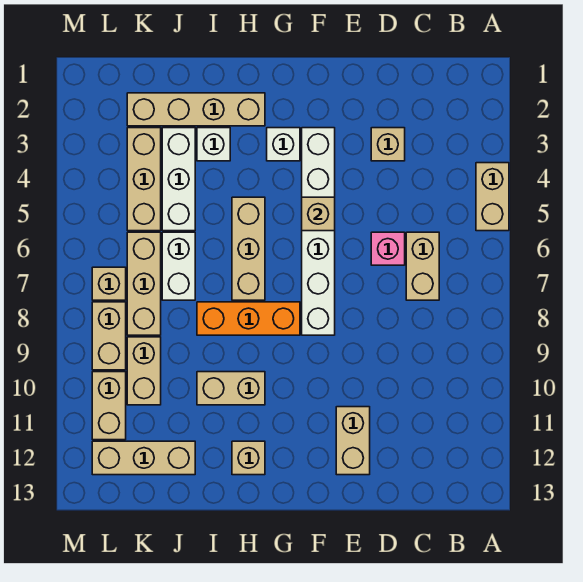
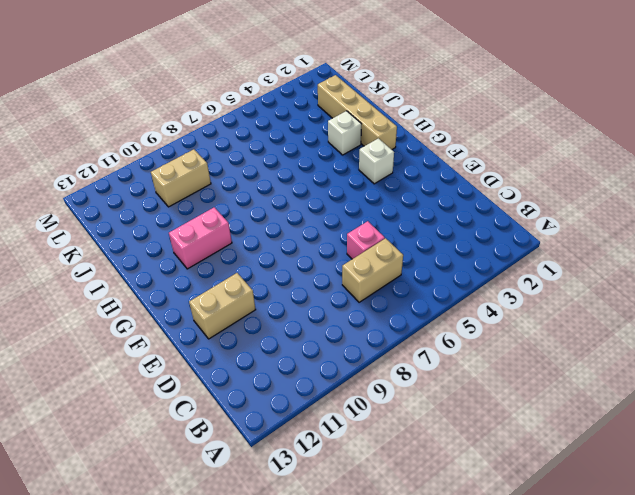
pink brick H10:H11 level 1 -> tan brick H10:I10 level 1
none -> tan brick A4:A5 level 1
none -> tan brick D3 level 1
none -> white brick F3:F8 level 1

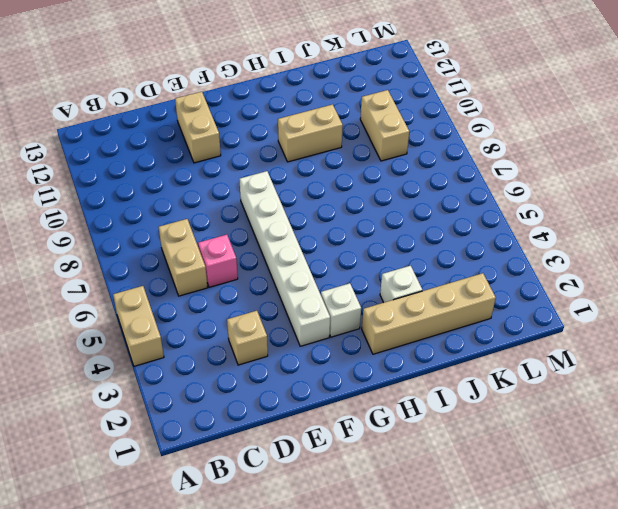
none -> orange brick G8:I8 level 1
none -> tan brick H5:H7 level 1
none -> tan brick H12 level 1

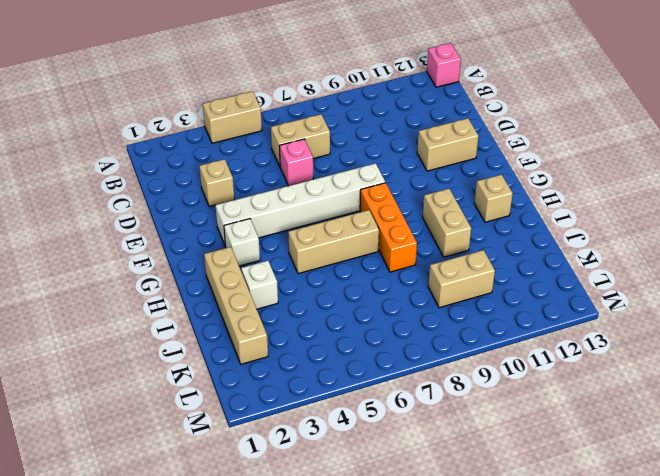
pink brick A13 level 1 -> none
none -> white brick J3:J5 level 1
none -> white brick J6:J7 level 1
none -> tan brick J12:L12 level 1

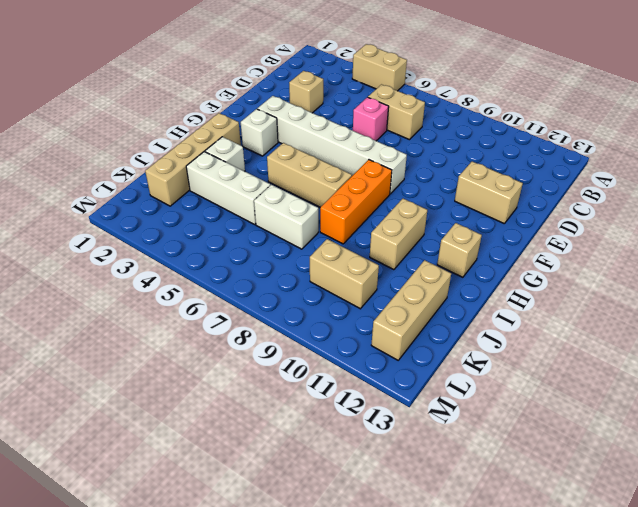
none -> tan brick K3:K5 level 1
none -> tan brick K6:K8 level 1
none -> tan brick L7 level 1

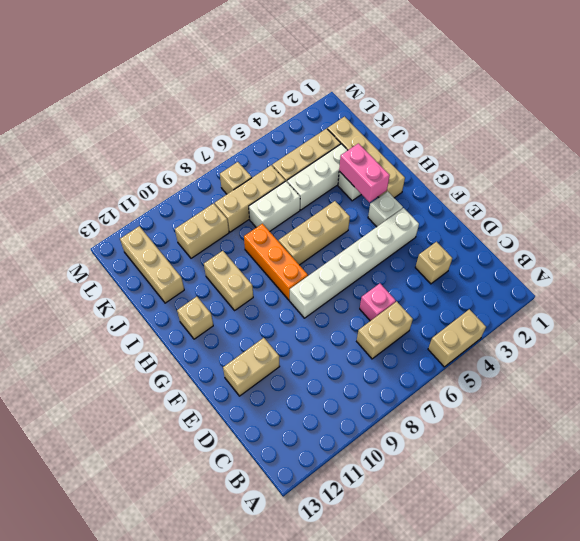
pink brick H3:I3 level 2 -> none
none -> tan brick L8:L9 level 1
none -> tan brick L10:L11 level 1
none -> tan brick F5 level 2

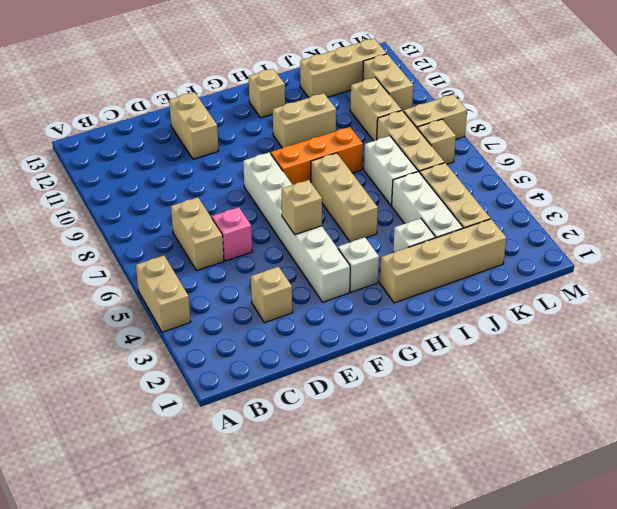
tan brick L8:M8 level 1 -> tan brick L8:L9 level 1

